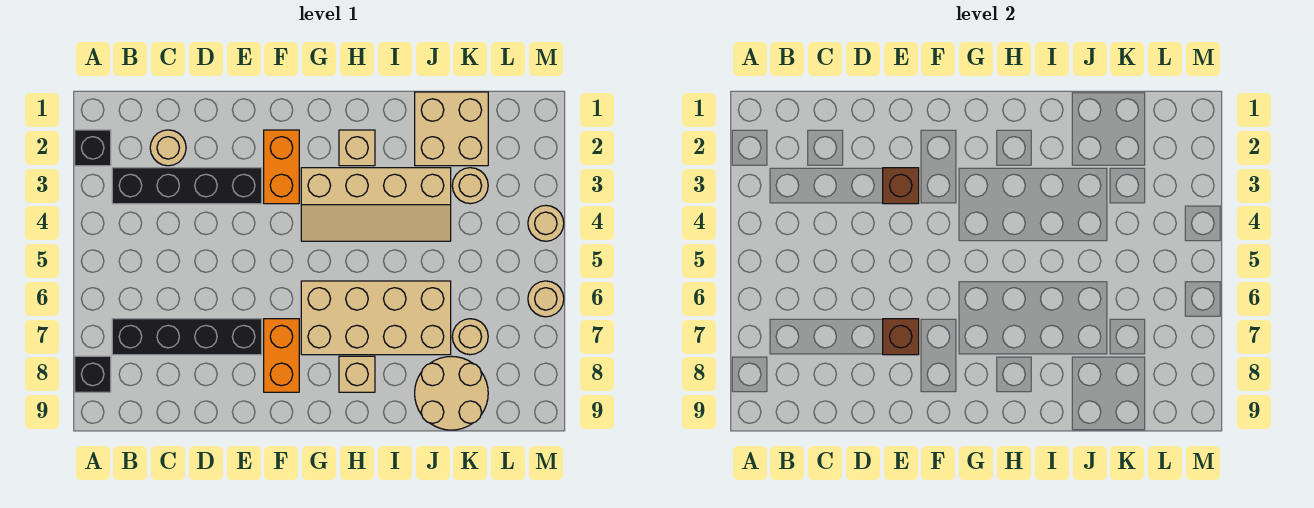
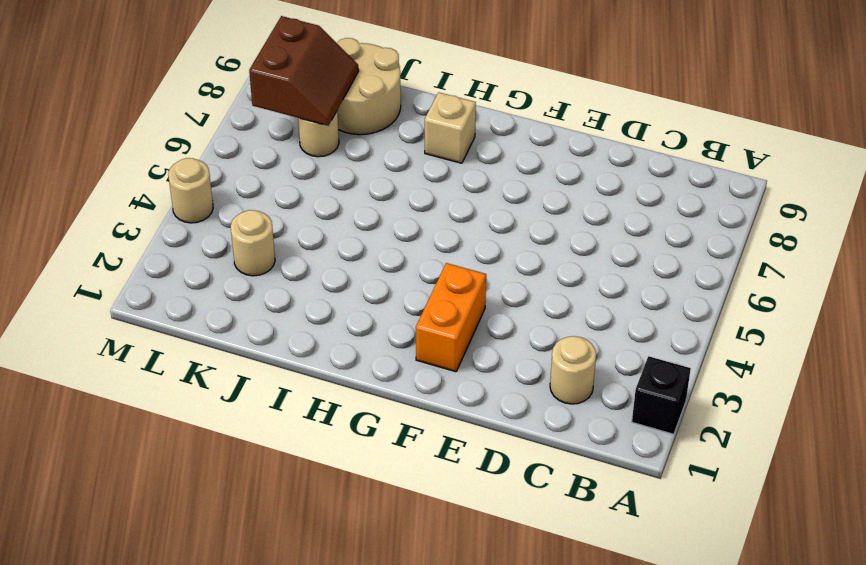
brown slope K7:L8 level 2 top L -> none
none -> black brick A8 level 1
none -> black brick B3:E3 level 1
none -> black brick B7:E7 level 1

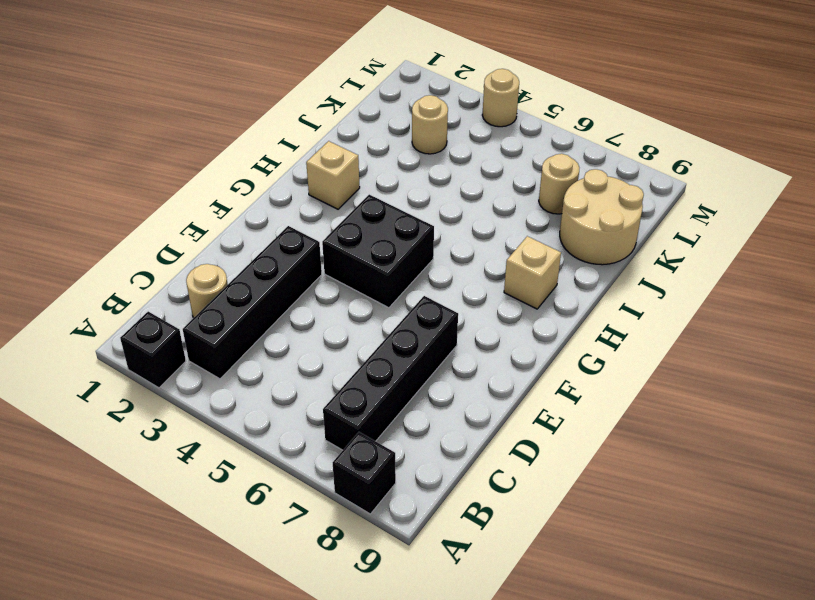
black brick F4:G5 level 1 -> tan slope G3:J4 level 1 top 3
none -> orange brick F2:F3 level 1
none -> orange brick F7:F8 level 1
none -> tan brick G6:J7 level 1

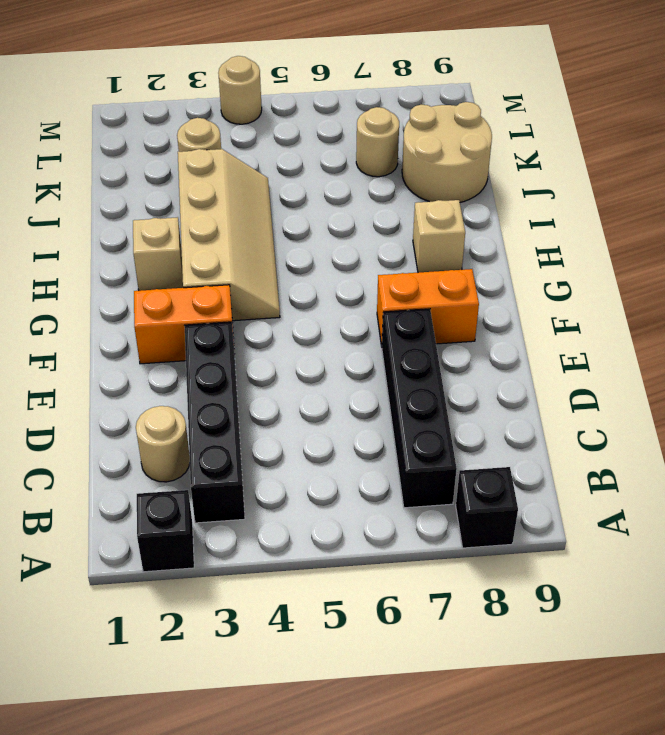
none -> tan brick G6:J7 level 1
none -> tan brick J1:K2 level 1
none -> tan round brick M6 level 1

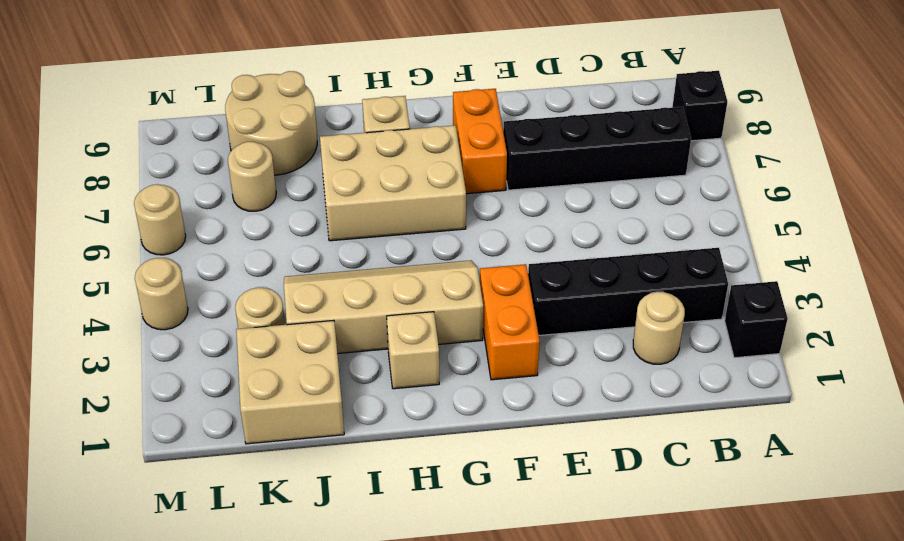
tan brick G6:I7 level 1 -> tan brick G6:J7 level 1
none -> brown brick E3 level 2
none -> brown brick E7 level 2

